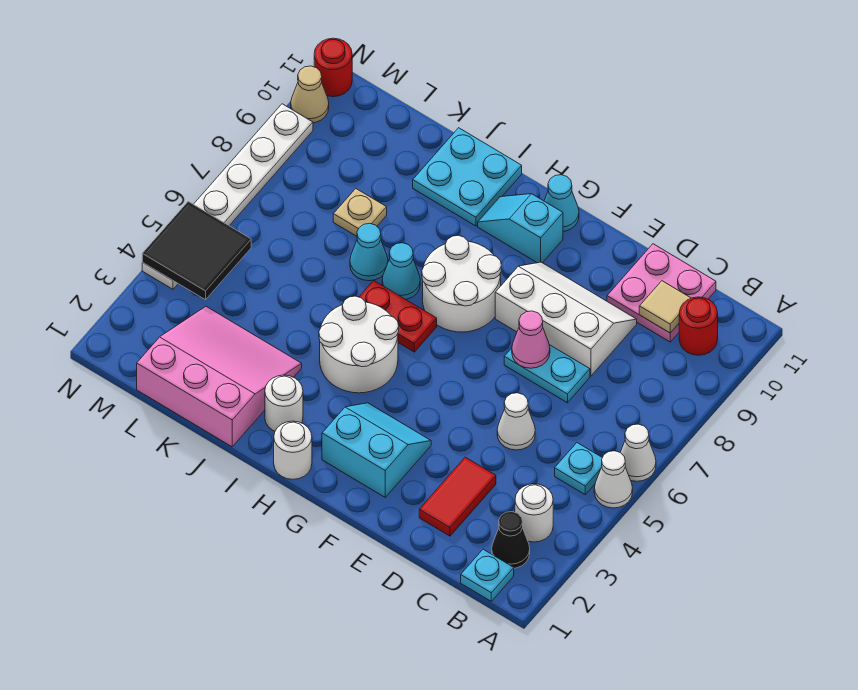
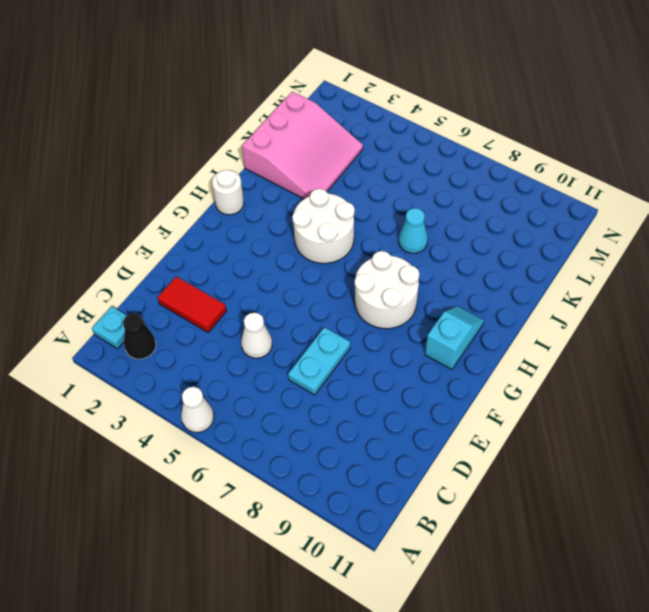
none -> white cone A6 level 1
none -> white round brick B3 level 1
none -> cyan plate B5 level 1
none -> red round brick B10 level 1

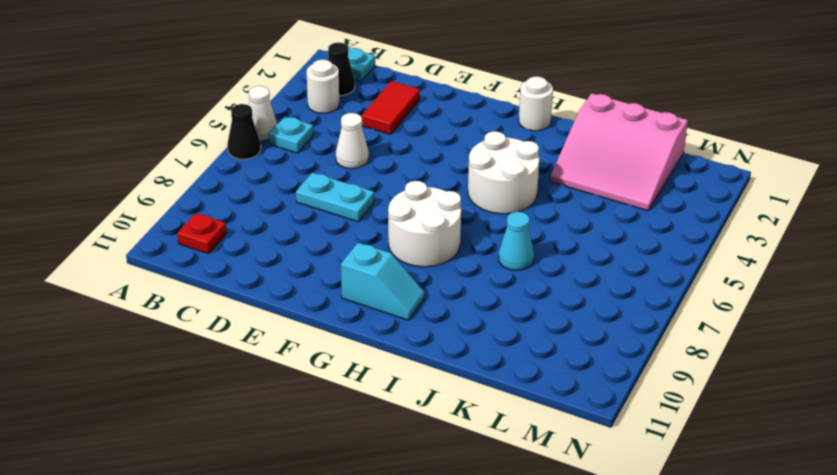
black cone A6 level 1 -> white cone A6 level 1
red plate B10 level 1 -> red round brick B10 level 1
none -> pink plate C10:D11 level 1
none -> white slope D8:F9 level 1 top 8
none -> cyan slope F2:G3 level 1 top 2
none -> cyan cone G11 level 1

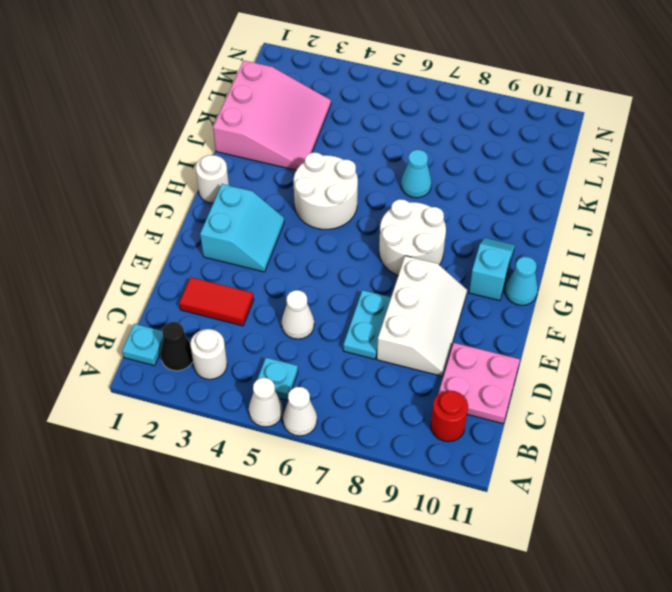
none -> red plate H6:I6 level 1
none -> white round brick I2 level 1
none -> cyan cone I7 level 1
none -> cyan plate I10:J11 level 1

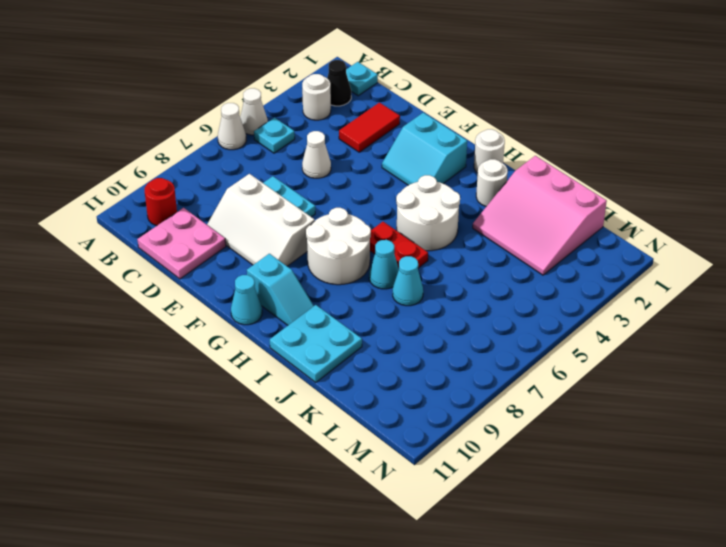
none -> tan plate K8 level 1
none -> white plate N4:N9 level 1
none -> tan cone N10 level 1
none -> red round brick N11 level 1

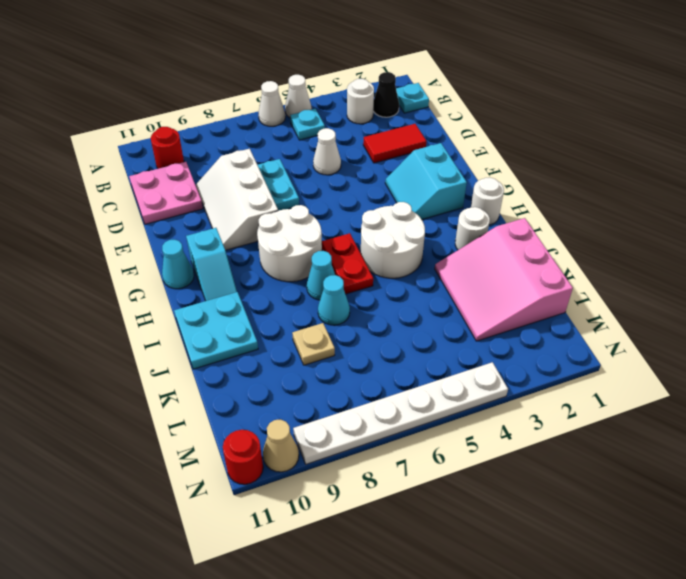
none -> tan tile C10 level 2
none -> pink cone E7 level 2
none -> black tile M4:N5 level 2

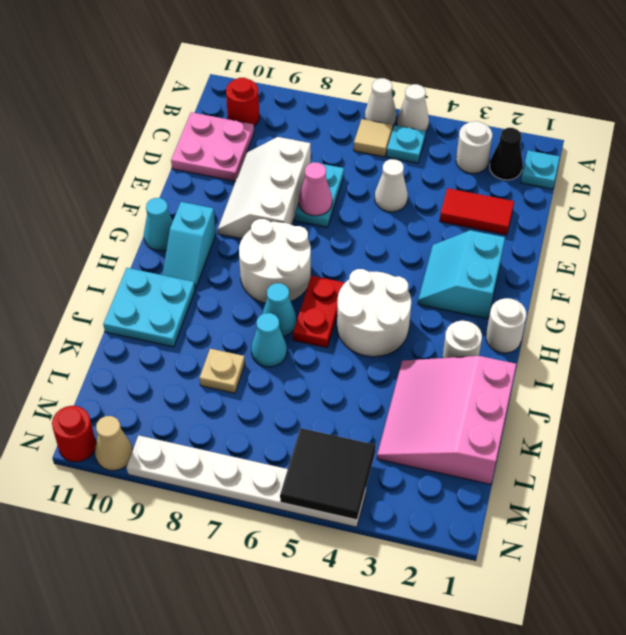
tan tile B6 level 1 -> tan tile C10 level 2

